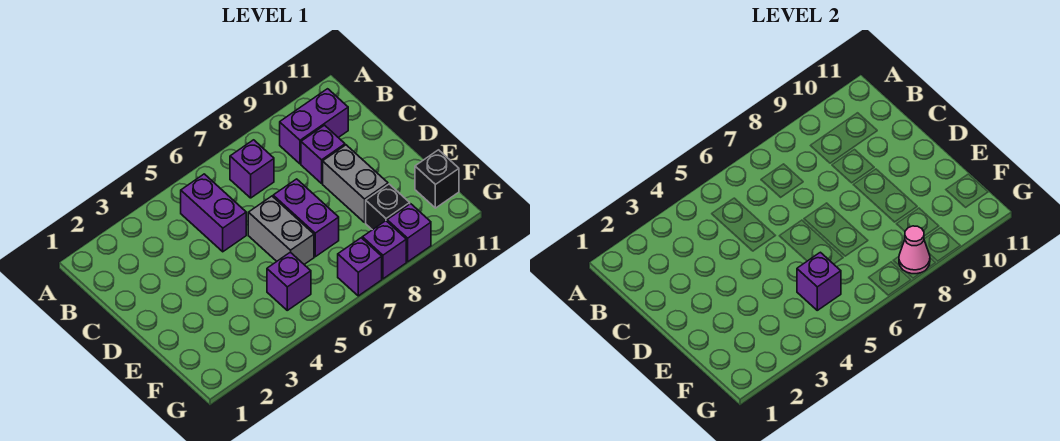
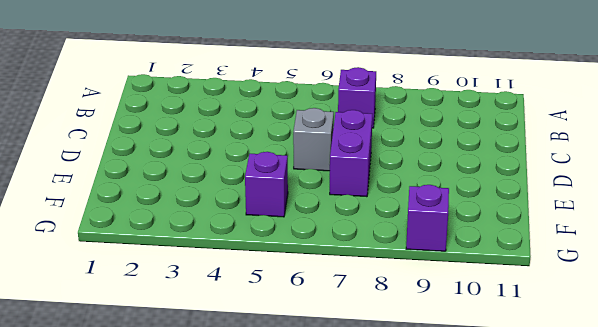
grey brick D6 level 1 -> grey brick D6:E6 level 1
none -> purple brick B5:C5 level 1
none -> purple brick B9:B10 level 1
none -> purple brick C9 level 1

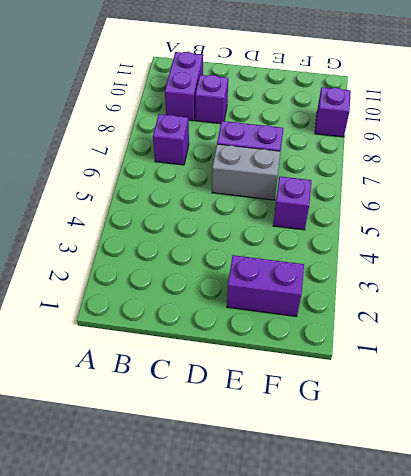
purple brick E2:F2 level 1 -> purple brick B5:C5 level 1
none -> grey brick D9:E9 level 1
none -> black brick F9 level 1
none -> black brick F11 level 1

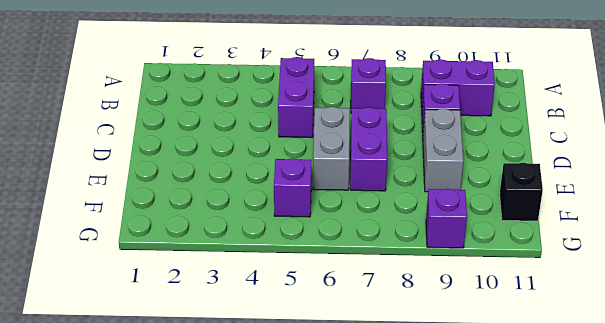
none -> black brick F9 level 1
none -> purple brick G7 level 1
none -> purple brick G8 level 1

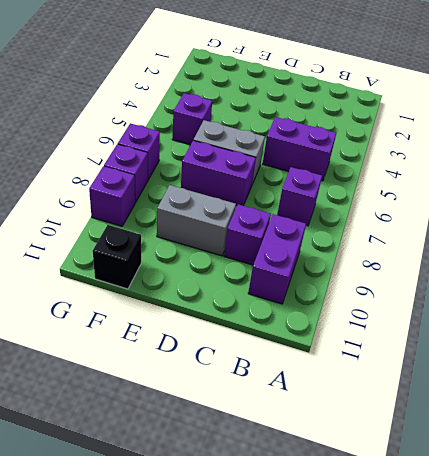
none -> black brick F9 level 1
none -> purple brick F5 level 2
none -> pink cone G8 level 2

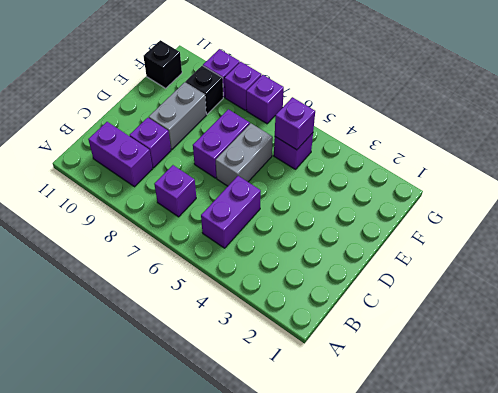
none -> pink cone G8 level 2

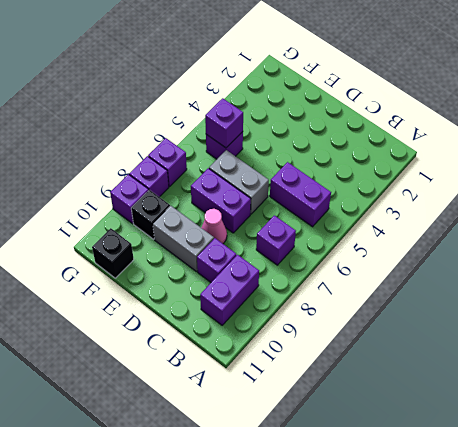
pink cone D8 level 1 -> pink cone G8 level 2

